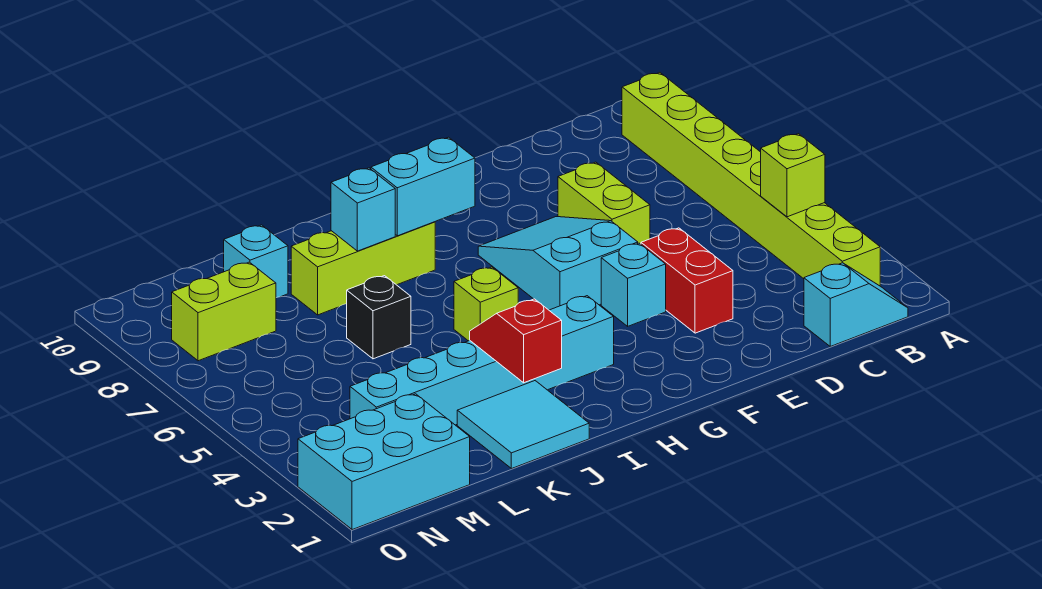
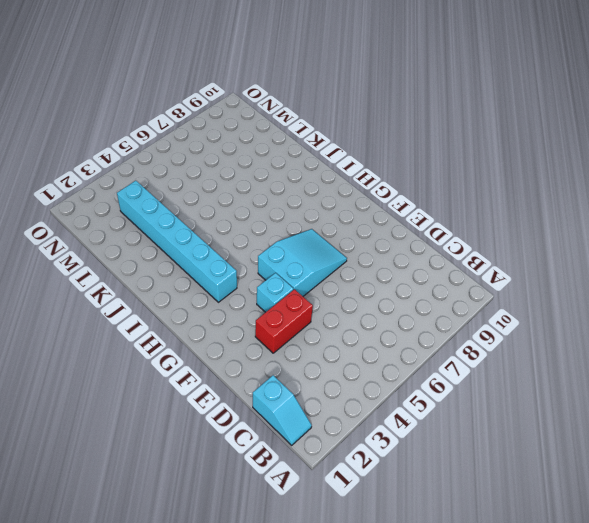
none -> lime brick B2:B9 level 1
none -> lime brick E6:E7 level 1
none -> lime brick I5 level 1

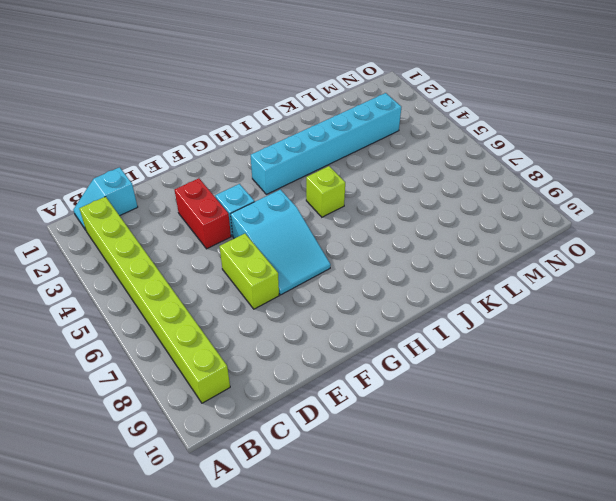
none -> lime brick I8:K8 level 1
none -> cyan tile J1:K2 level 1
none -> black brick K6 level 1

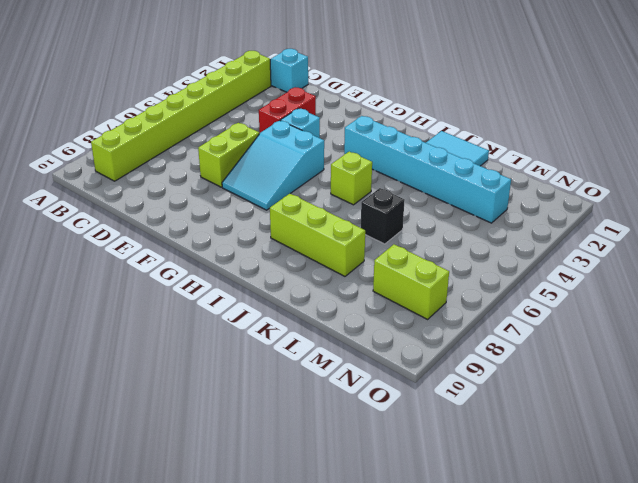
none -> cyan brick L9 level 1
none -> cyan brick M1:O2 level 1
none -> lime brick B4 level 2

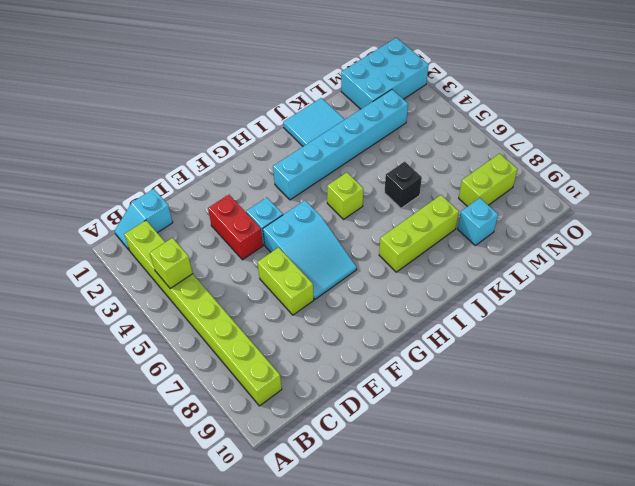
none -> cyan brick H8:I8 level 2
none -> red slope J2:J3 level 2 top 2
none -> cyan brick J8 level 2

